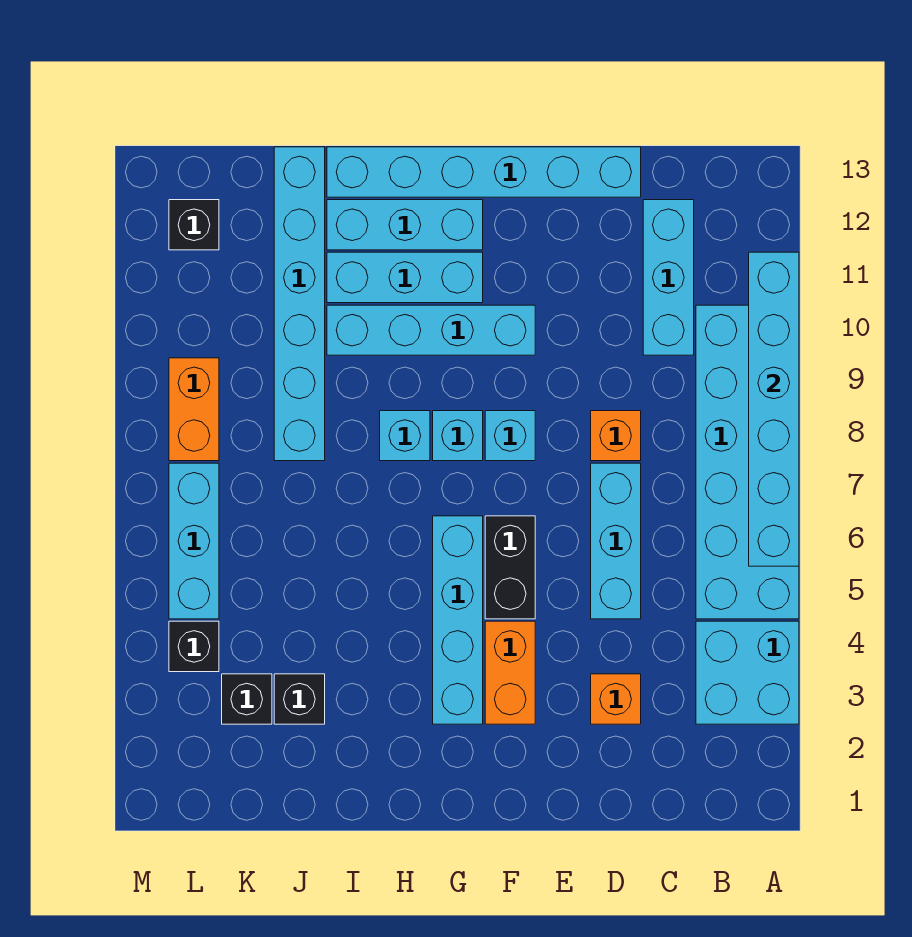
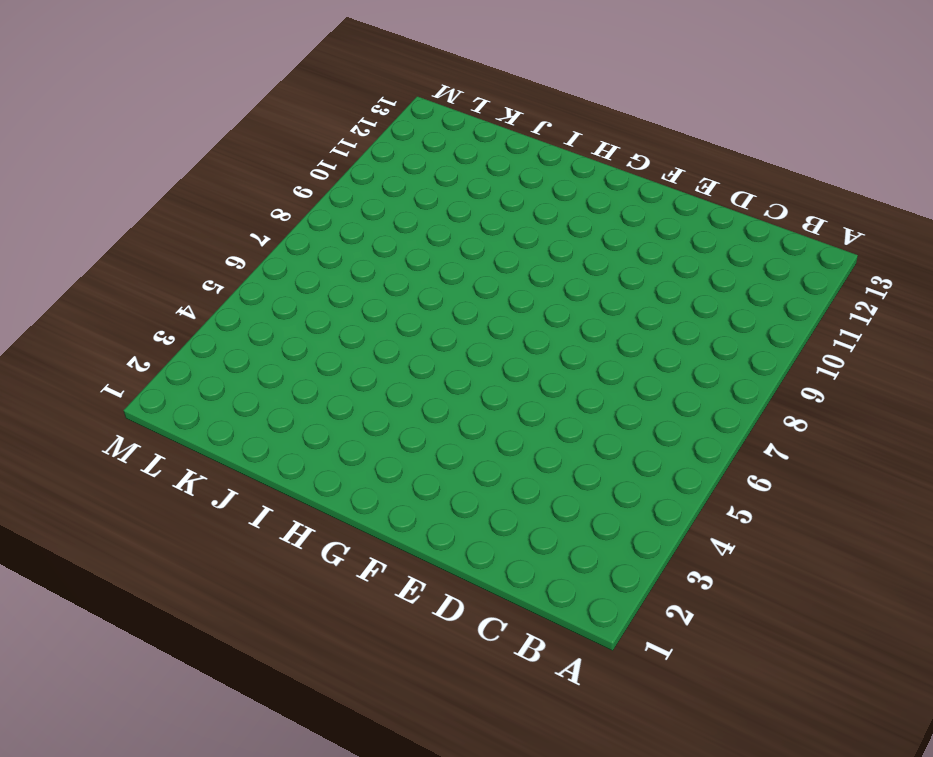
none -> cyan brick A3:B4 level 1
none -> cyan brick A5:B10 level 1
none -> cyan brick C10:C12 level 1

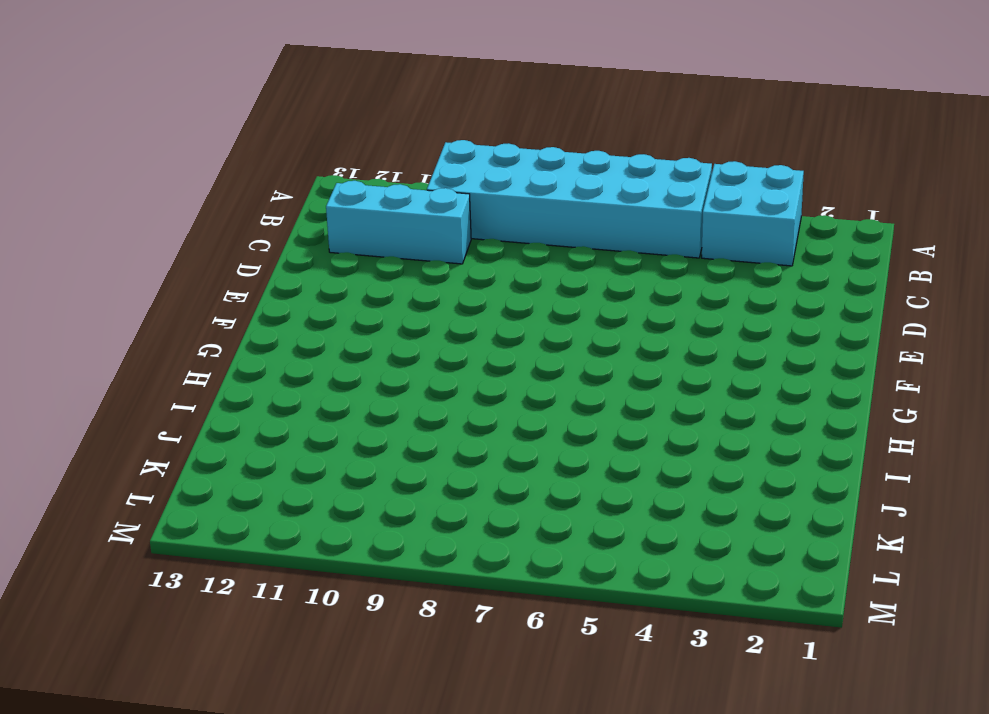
none -> orange brick D3 level 1
none -> cyan brick D5:D7 level 1
none -> orange brick D8 level 1

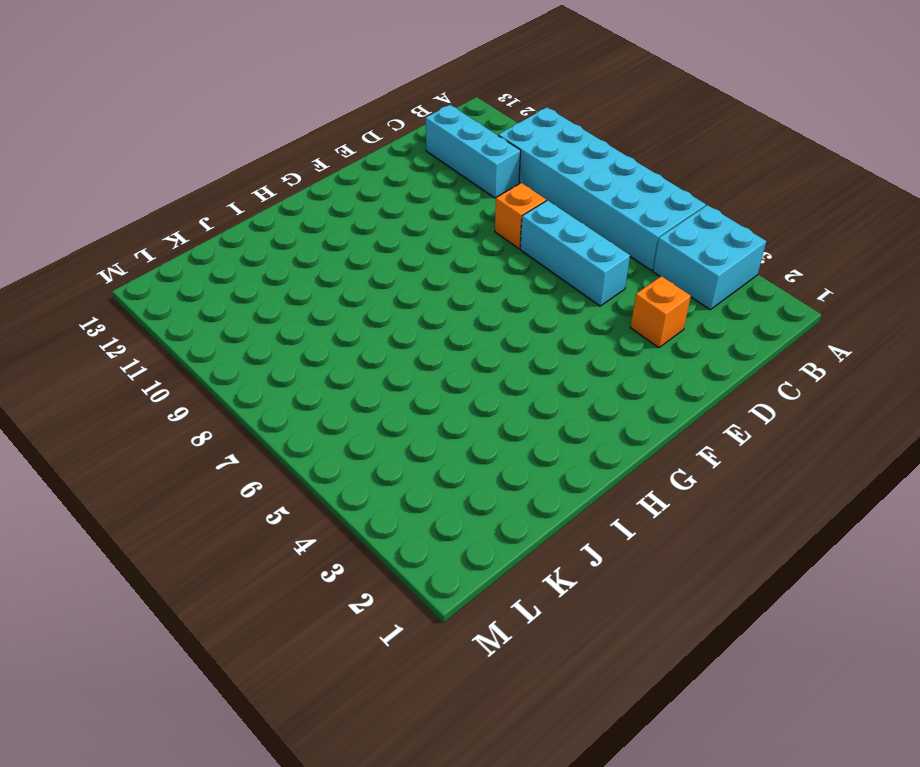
none -> cyan brick D13:I13 level 1
none -> orange brick F3:F4 level 1
none -> black brick F5:F6 level 1

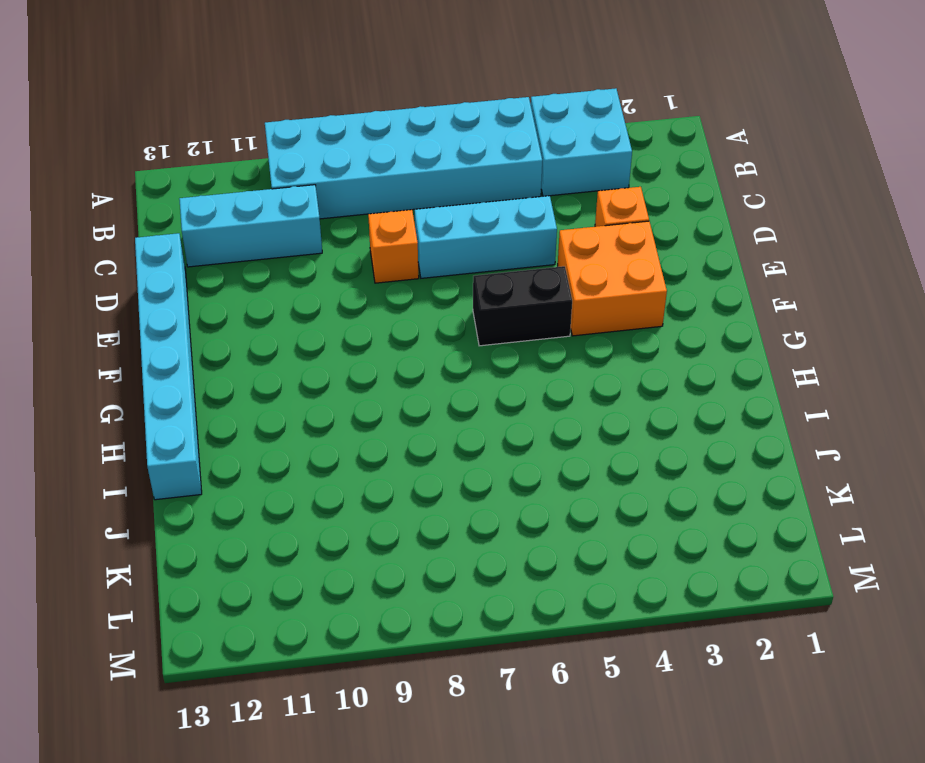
orange brick E3:F4 level 1 -> orange brick F3:F4 level 1
none -> cyan brick F8 level 1
none -> cyan brick F10:I10 level 1
none -> cyan brick G3:G6 level 1

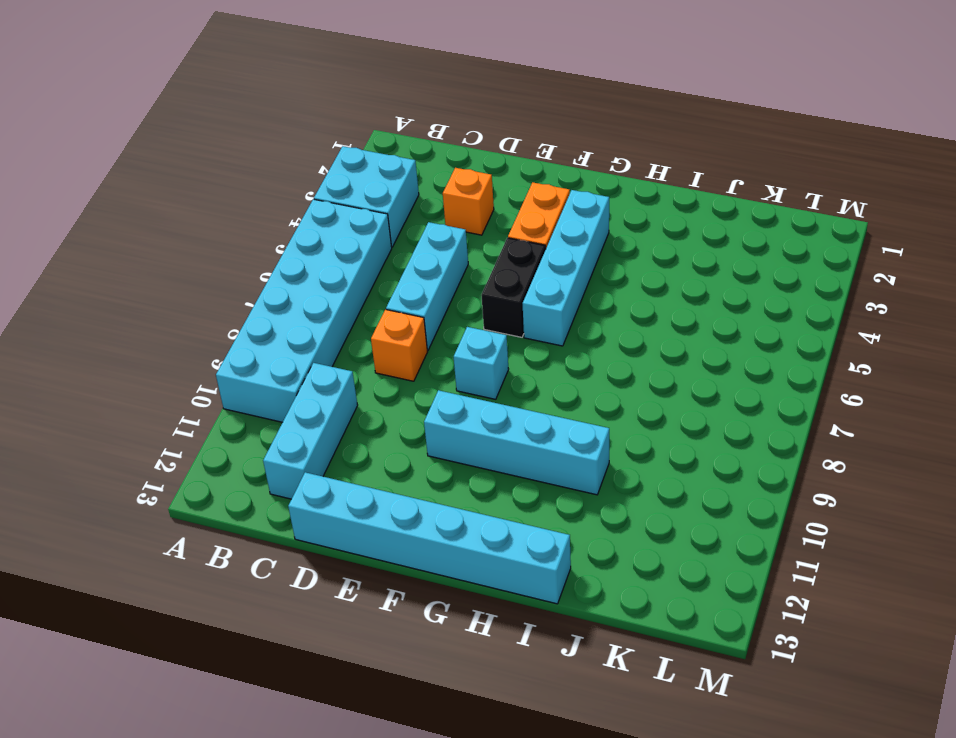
none -> cyan brick G8 level 1
none -> cyan brick G11:I11 level 1
none -> cyan brick G12:I12 level 1

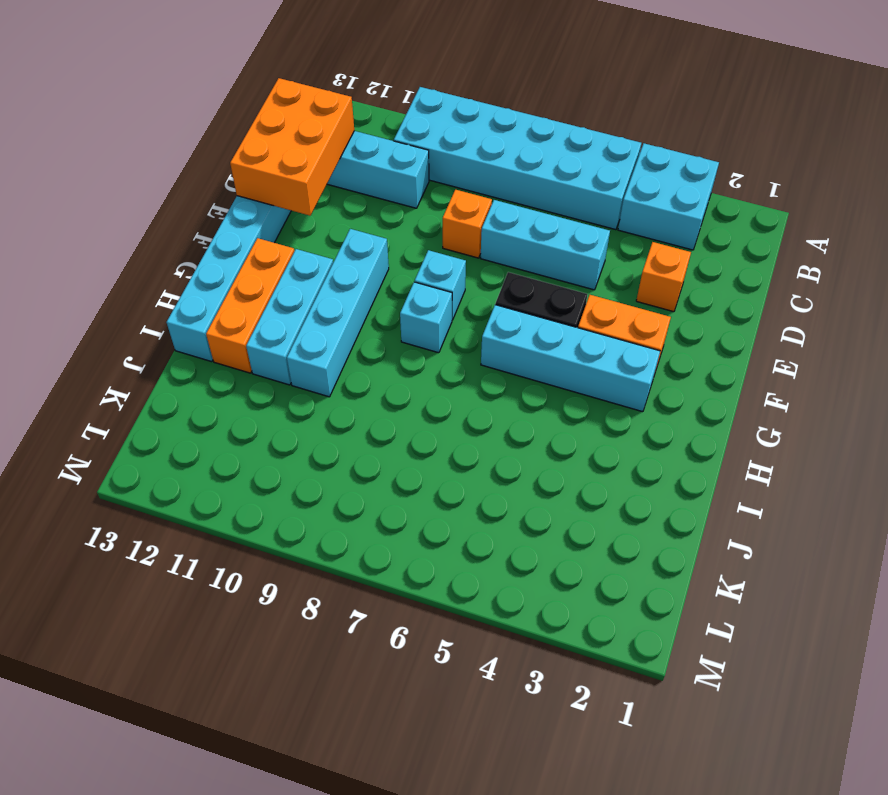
orange brick C12:E13 level 2 -> none
orange brick G12:I12 level 1 -> cyan brick G12:I12 level 1
none -> cyan brick H8 level 1
none -> black brick J3 level 1
none -> cyan brick J8:J13 level 1

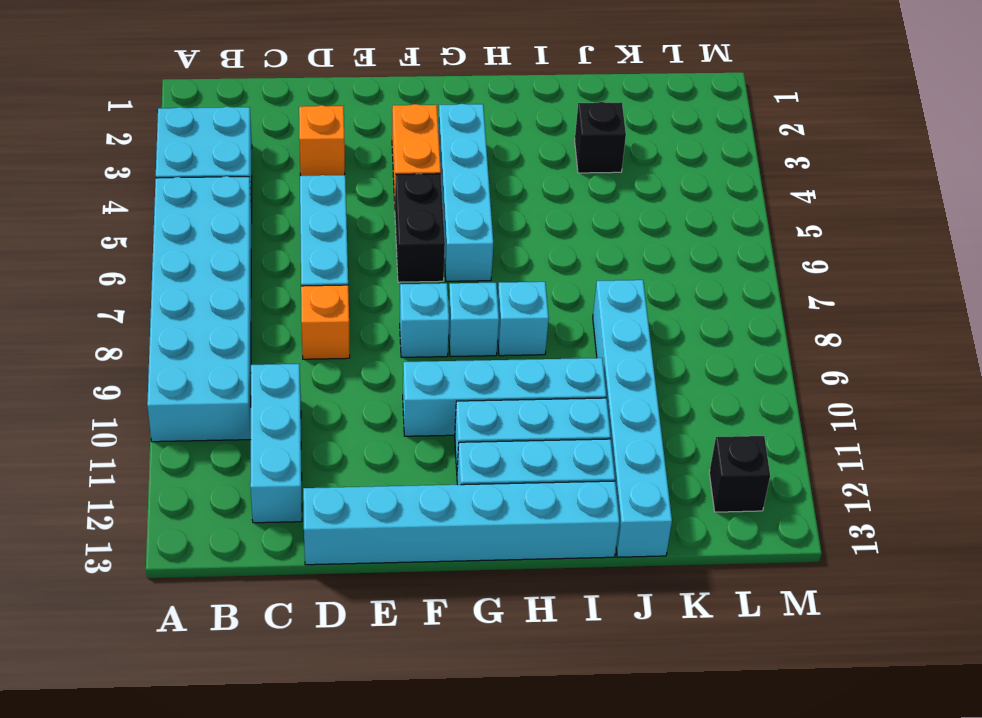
none -> black brick K3 level 1
none -> black brick L4 level 1
none -> cyan brick L5:L7 level 1

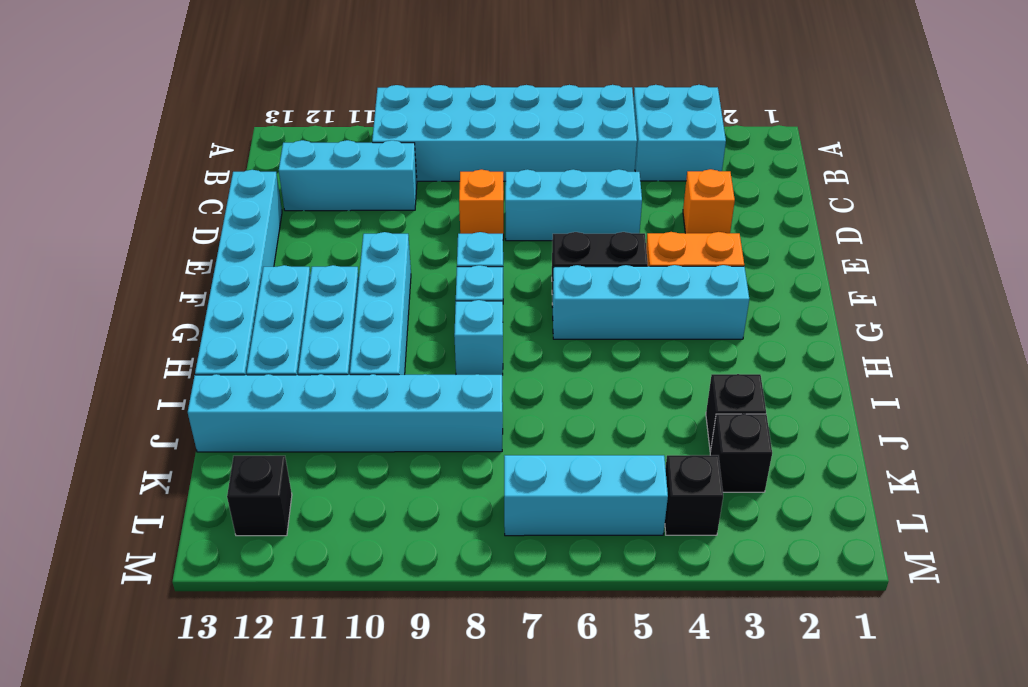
none -> orange brick L8:L9 level 1
none -> cyan brick A6:A11 level 2

